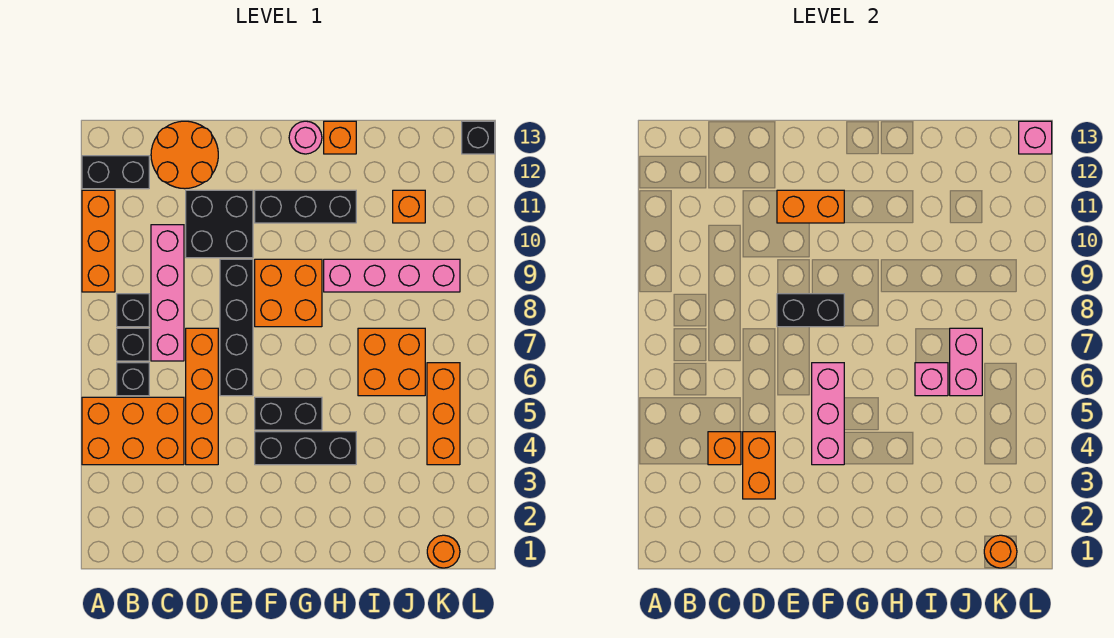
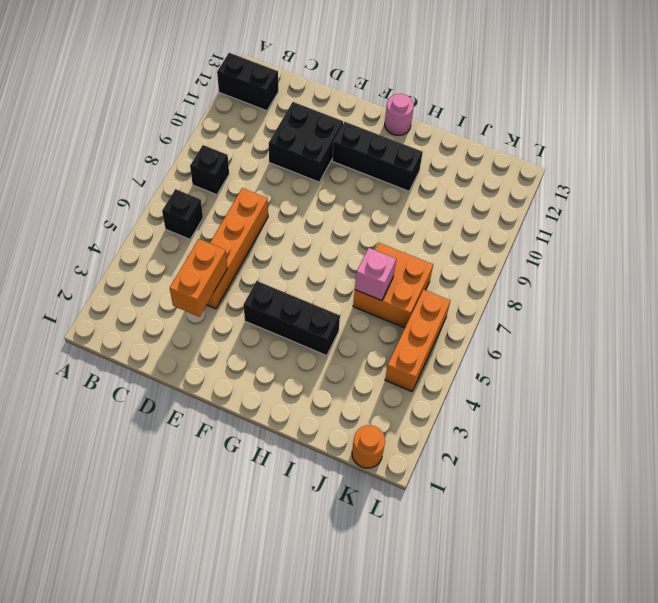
none -> orange brick A4:C5 level 1
none -> orange brick A9:A11 level 1
none -> black brick B7 level 1
none -> pink brick C7:C10 level 1

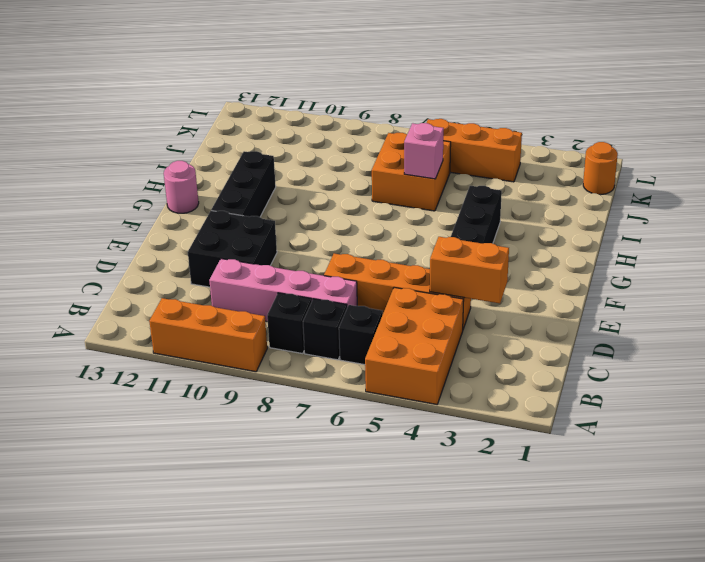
none -> black brick A12:B12 level 1
none -> orange round brick C12:D13 level 1
none -> black brick E6:E9 level 1
none -> black brick F5:G5 level 1

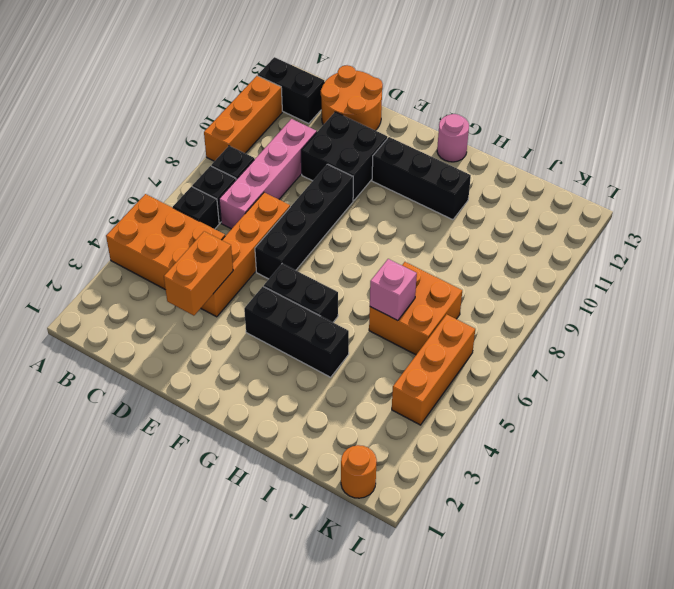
none -> orange brick F8:G9 level 1
none -> pink brick H9:K9 level 1
none -> orange brick H13 level 1
none -> orange brick J11 level 1

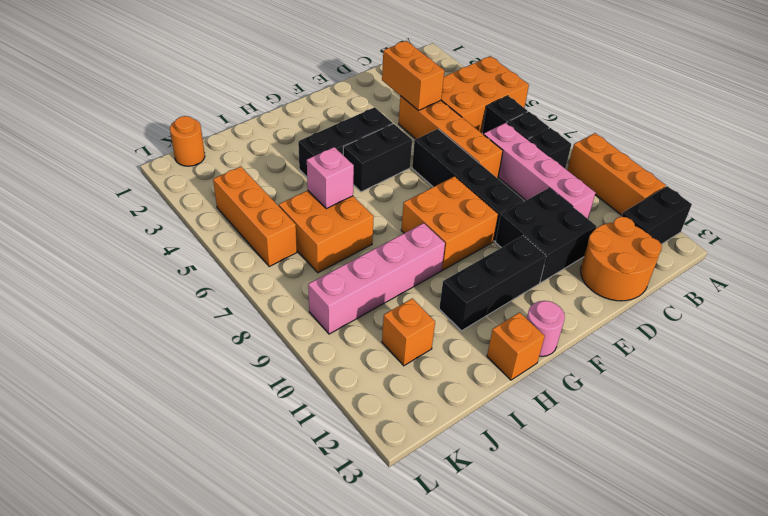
none -> black brick L13 level 1
none -> orange brick C4 level 2
none -> black brick E8:F8 level 2
none -> orange brick E11:F11 level 2

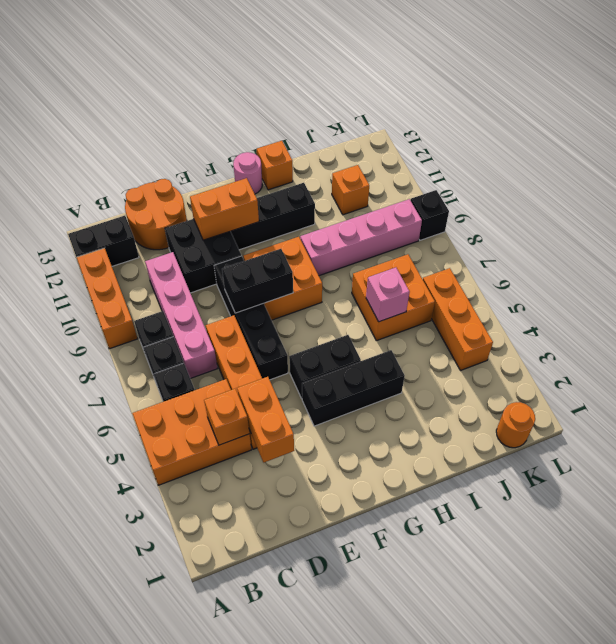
black brick L9 level 1 -> black brick L13 level 1
none -> pink brick F4:F6 level 2
none -> pink brick J6:J7 level 2
none -> orange round brick K1 level 2
none -> pink brick L13 level 2

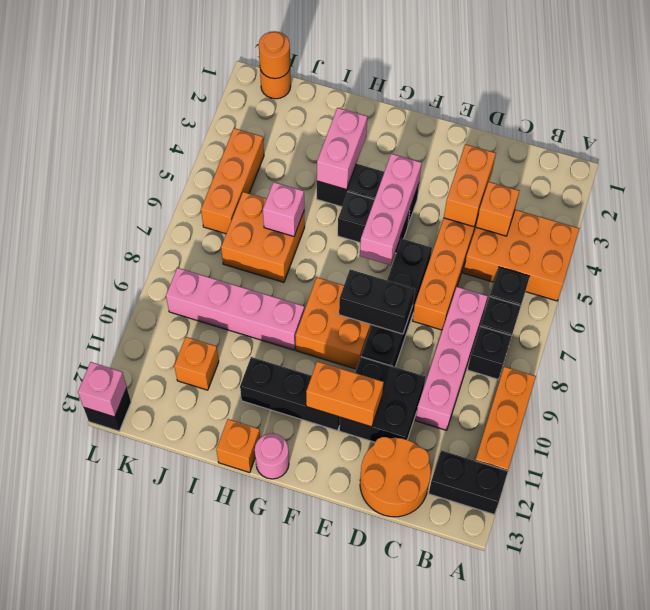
pink brick H3:H4 level 2 -> pink brick J6:J7 level 2

